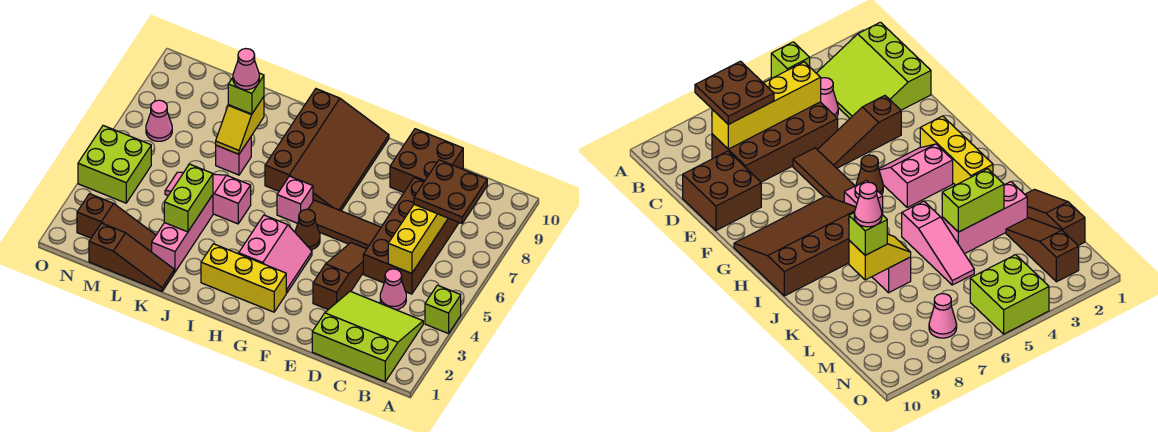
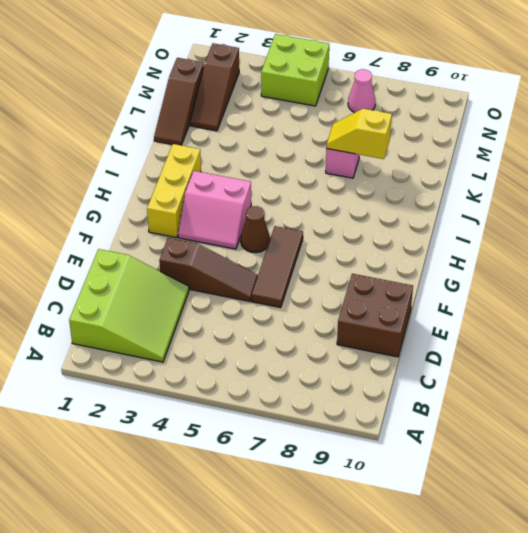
none -> lime brick A4 level 1
none -> pink cone C4 level 1
none -> brown brick C5:D8 level 1

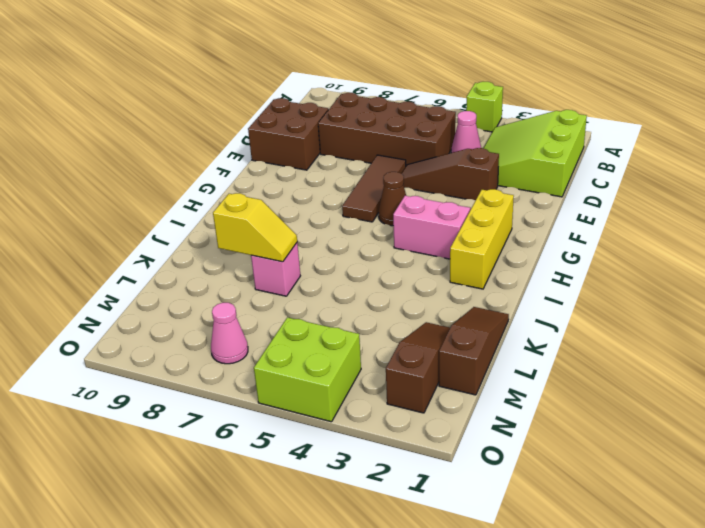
none -> brown slope G7:I10 level 1 top I
none -> pink brick H6 level 1
none -> pink slope J5:L5 level 1 top J

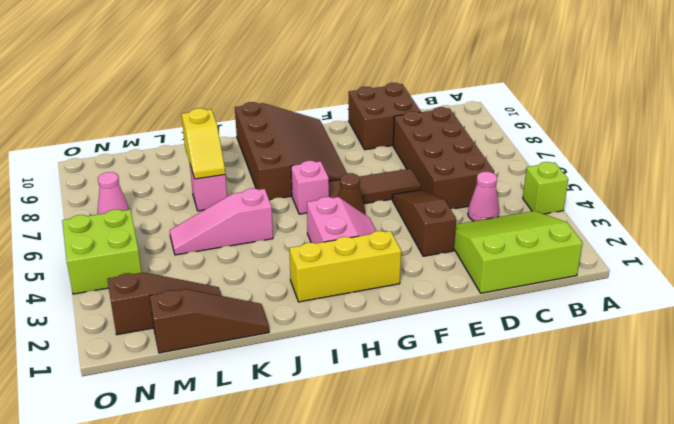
none -> pink brick K2:K4 level 1
none -> yellow brick C5:C8 level 2
none -> lime brick K3:K4 level 2

